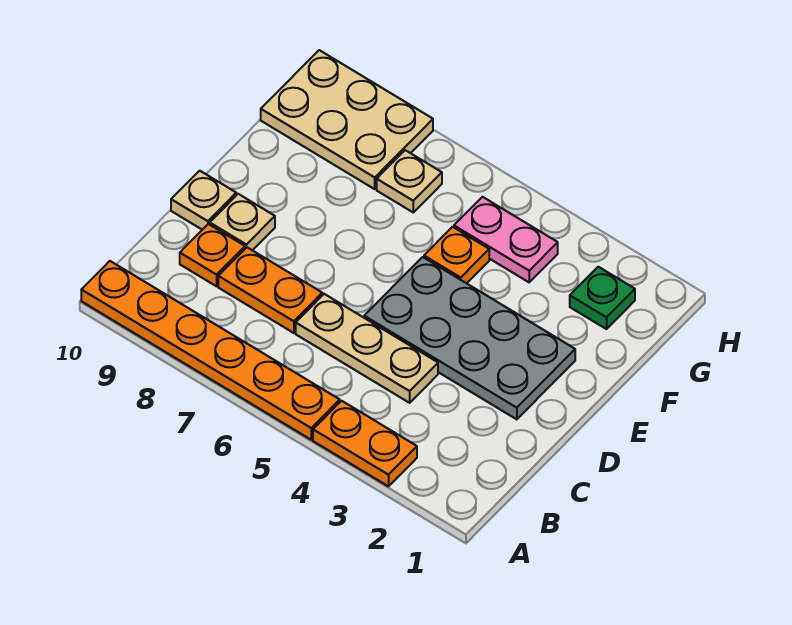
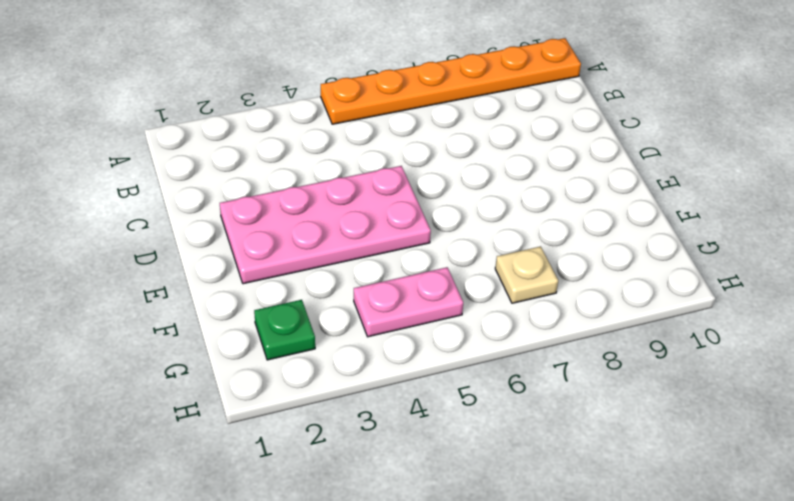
pink plate D2:E5 level 1 -> grey plate D2:E5 level 1
none -> orange plate A3:A4 level 1
none -> tan plate C4:C6 level 1
none -> orange plate C7:C8 level 1

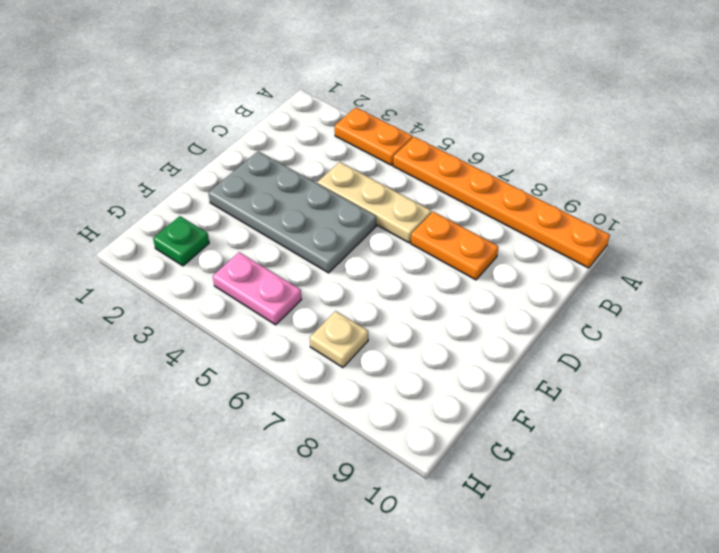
none -> orange plate C9 level 1
none -> tan plate D9 level 1
none -> tan plate D10 level 1

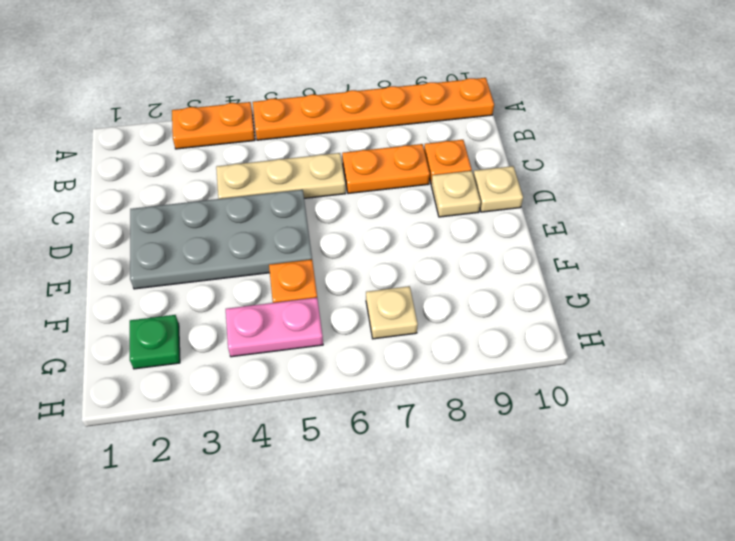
none -> tan plate G8:H10 level 1

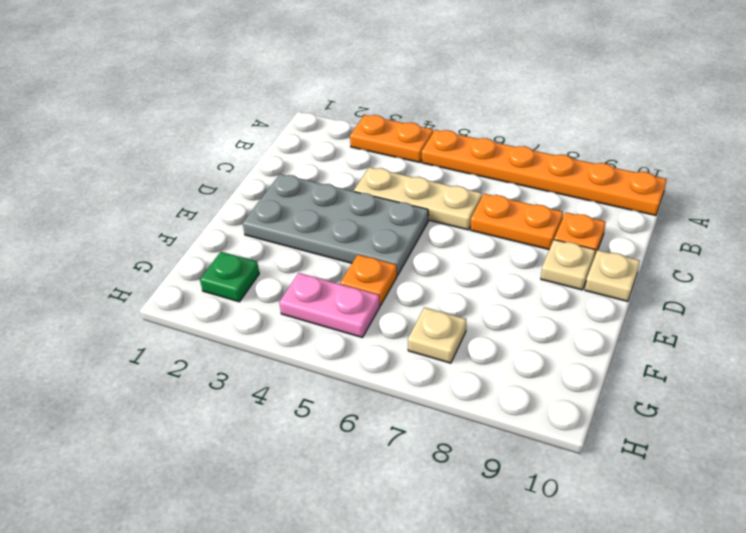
none -> tan plate G8:H10 level 1

